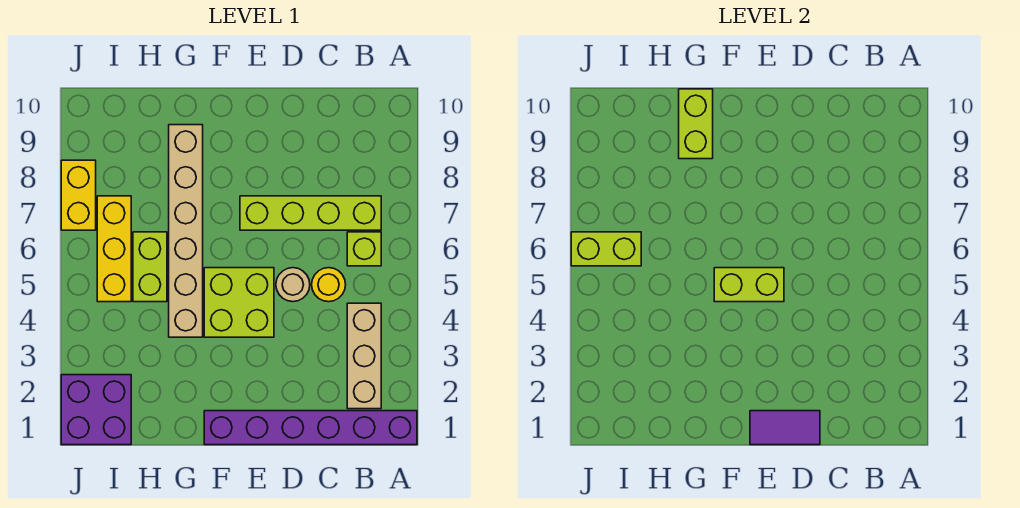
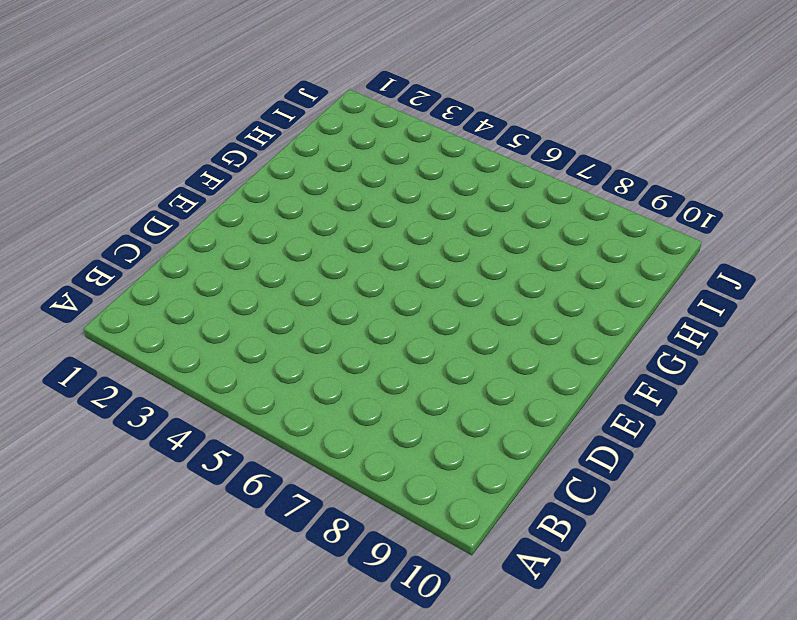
none -> purple brick A1:F1 level 1
none -> tan brick B2:B4 level 1
none -> lime brick B6 level 1

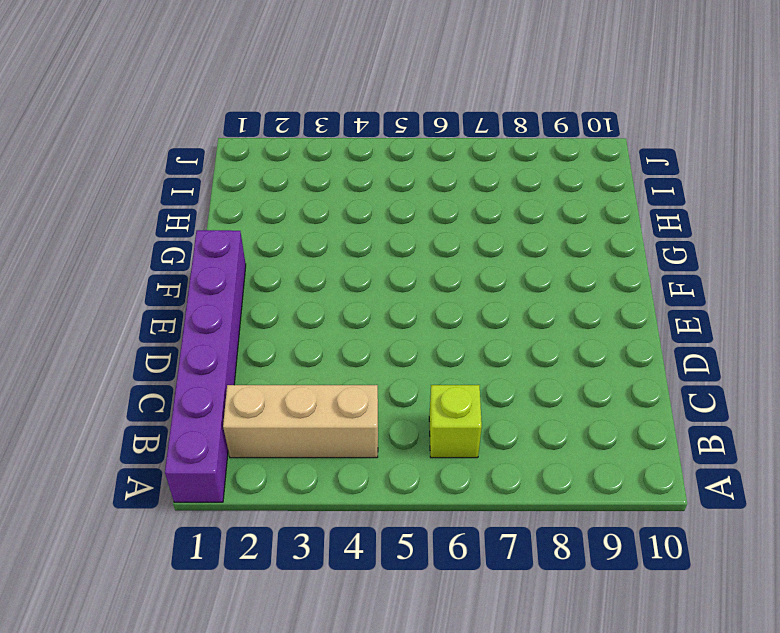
none -> lime brick B7:E7 level 1
none -> yellow round brick C5 level 1
none -> tan round brick D5 level 1

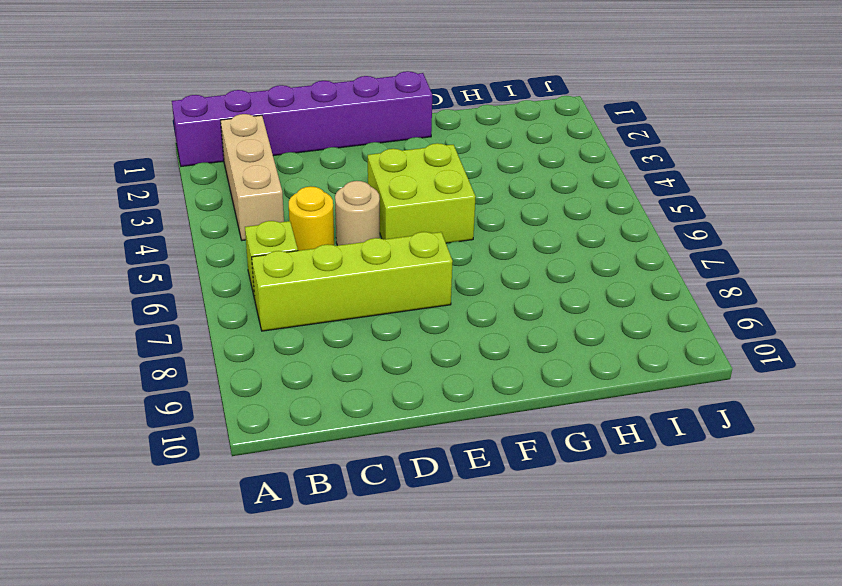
none -> tan brick G4:G9 level 1
none -> lime brick H5:H6 level 1
none -> purple brick I1:J2 level 1

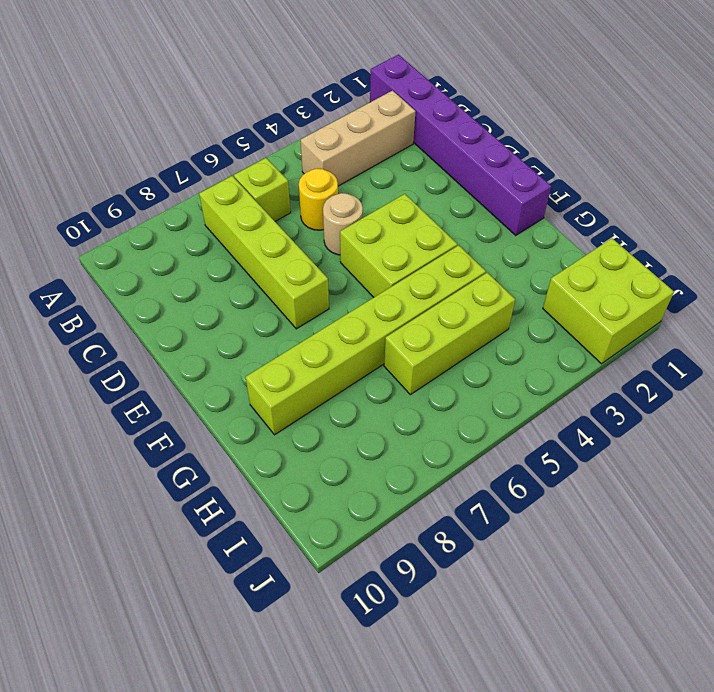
lime brick G4:G9 level 1 -> tan brick G4:G9 level 1
lime brick H4:H6 level 1 -> lime brick H5:H6 level 1
lime brick I1:J2 level 1 -> purple brick I1:J2 level 1
none -> yellow brick I5:I7 level 1
none -> yellow brick J7:J8 level 1
none -> purple tile D1:E1 level 2

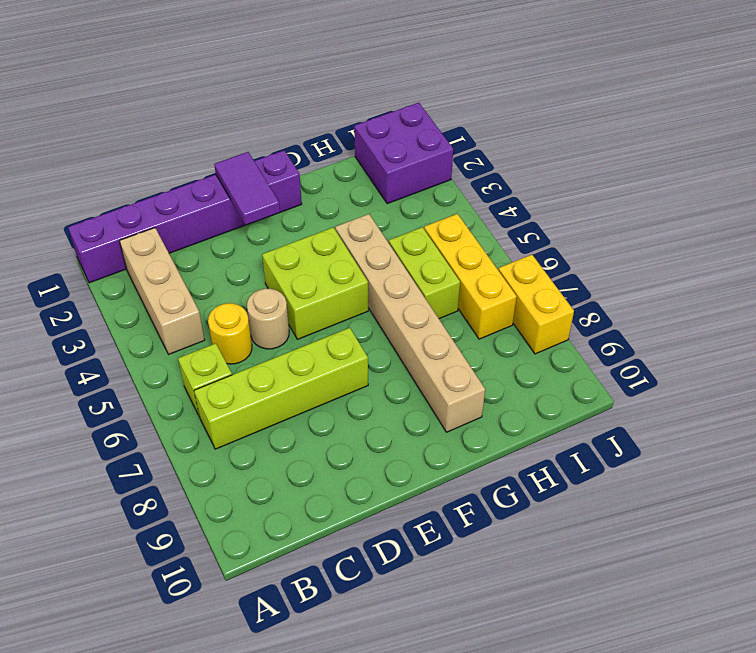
purple tile E1:E2 level 2 -> purple tile D1:E1 level 2
none -> lime brick E5:F5 level 2
none -> lime brick G9:G10 level 2
none -> lime brick I6:J6 level 2

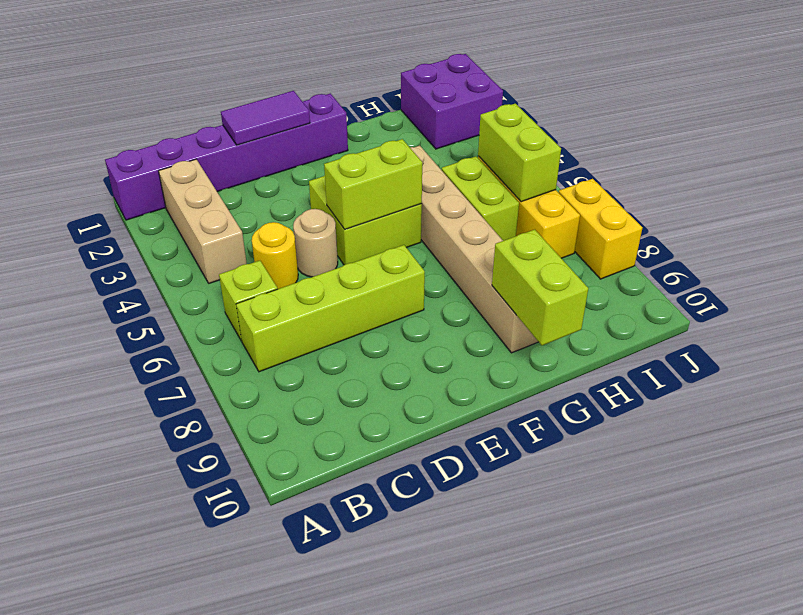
lime brick I5:I6 level 2 -> lime brick I6:J6 level 2

